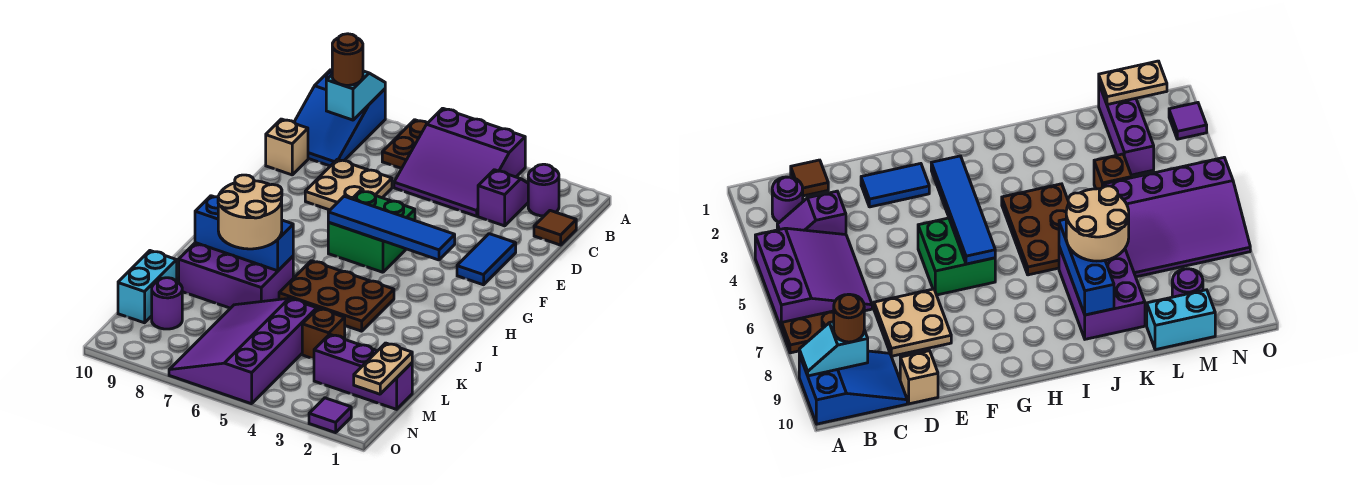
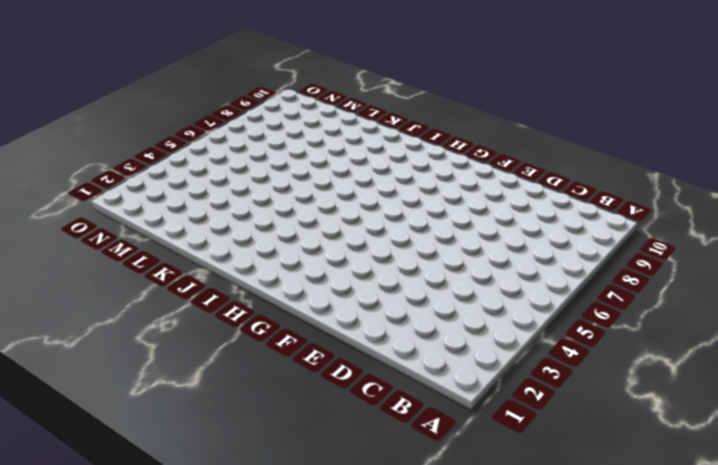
none -> purple slope A4:C6 level 1 top A
none -> brown plate A7:B7 level 1
none -> blue slope A9:C10 level 1 top A

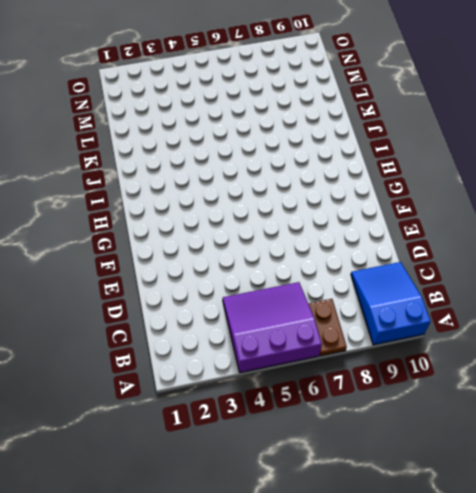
none -> purple round brick B2 level 1
none -> purple slope B3:C3 level 1 top C
none -> brown tile C1 level 1

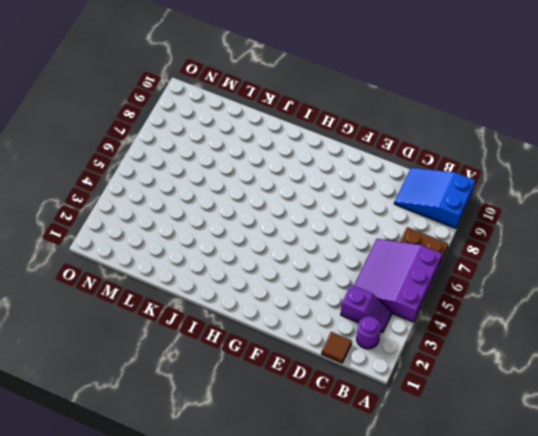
none -> tan plate D7:E8 level 1
none -> tan brick D10 level 1
none -> blue tile E2:F2 level 1

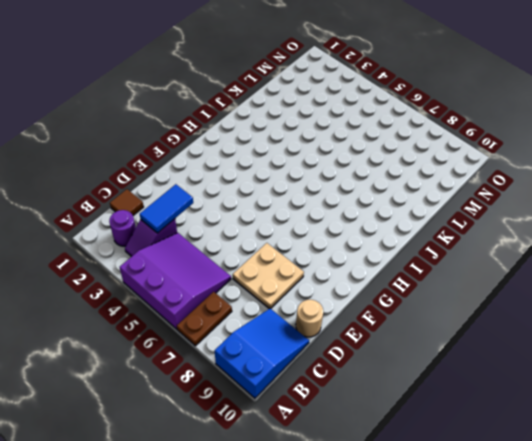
blue tile C3:D3 level 2 -> blue tile E2:F2 level 1
tan round brick D10 level 1 -> tan brick D10 level 1
none -> green brick F5:G6 level 1
none -> brown plate I4:J6 level 1
none -> purple brick J7:K9 level 1

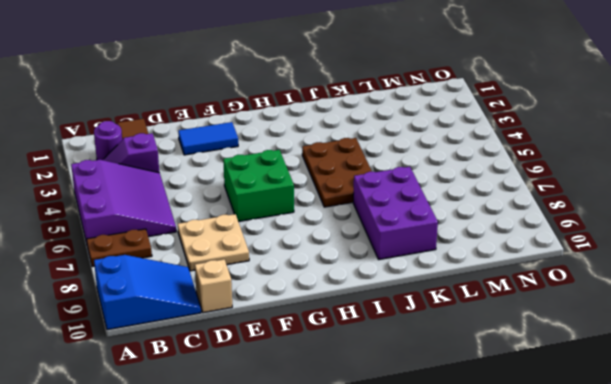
none -> brown brick L4 level 1
none -> purple slope L5:O7 level 1 top 5
none -> cyan brick L10:M10 level 1

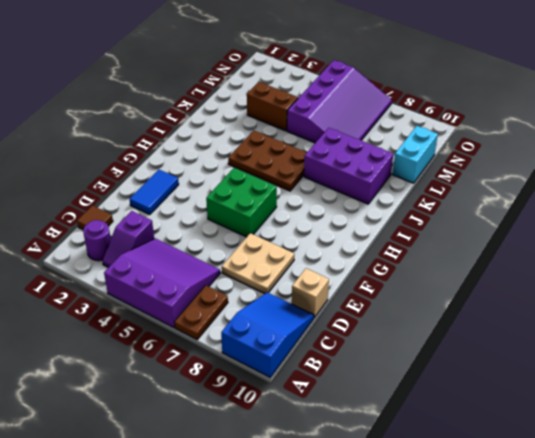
brown brick L3:L4 level 1 -> brown brick L4 level 1
none -> purple brick M1:M3 level 1
none -> purple round brick M9 level 1
none -> purple tile O2 level 1

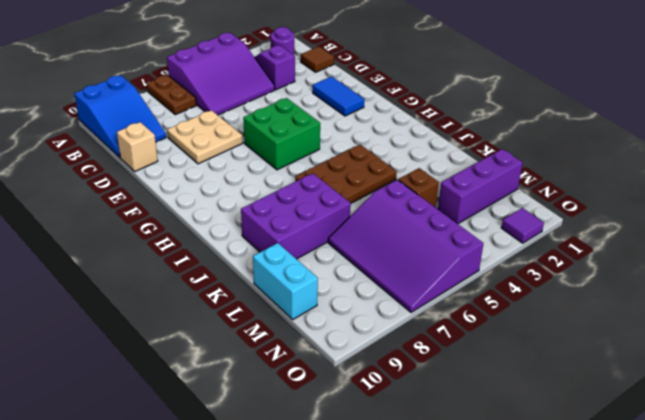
none -> purple round brick M9 level 1
none -> cyan slope A9:B9 level 2 top B
none -> blue tile G3:G6 level 2

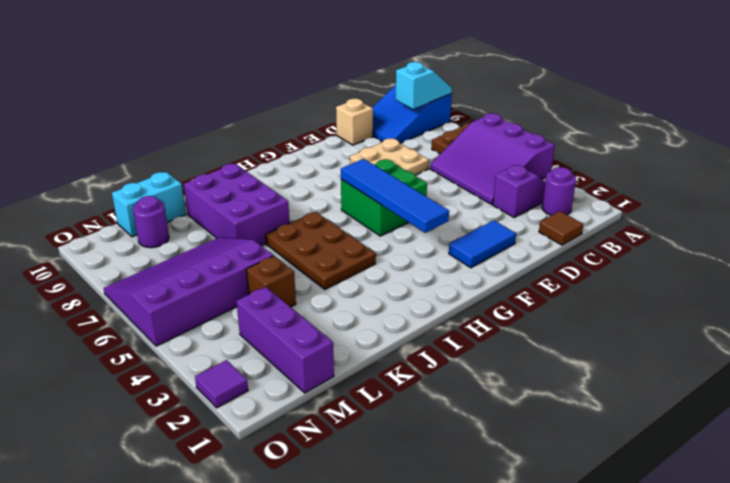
none -> blue brick J7:J9 level 2
none -> tan plate M1:N1 level 2
none -> brown round brick B9 level 3

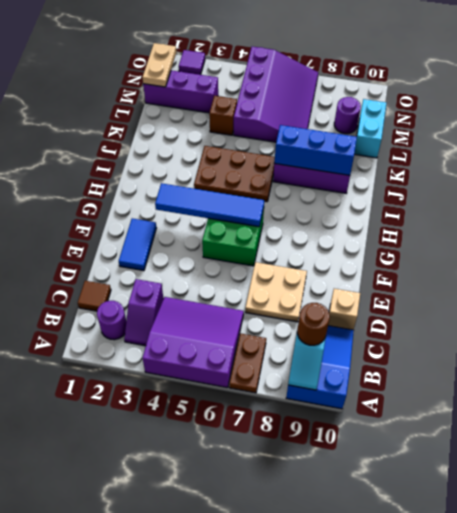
none -> tan round brick J7:K8 level 3

